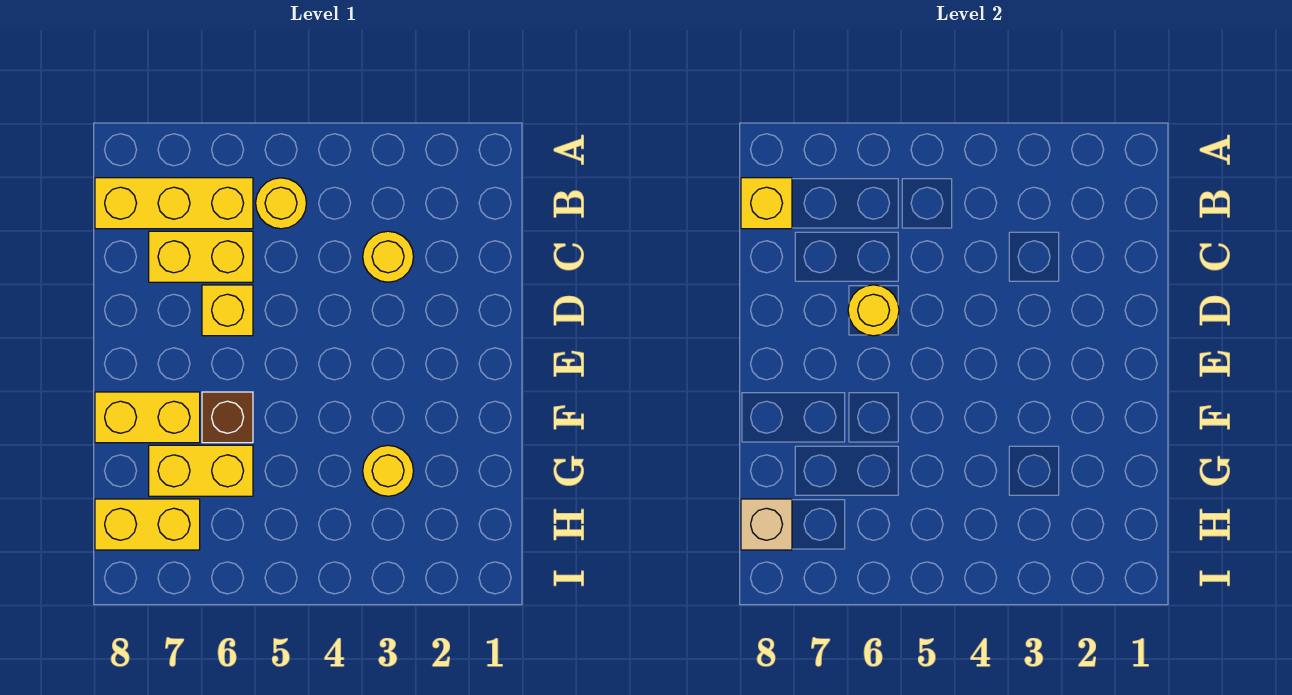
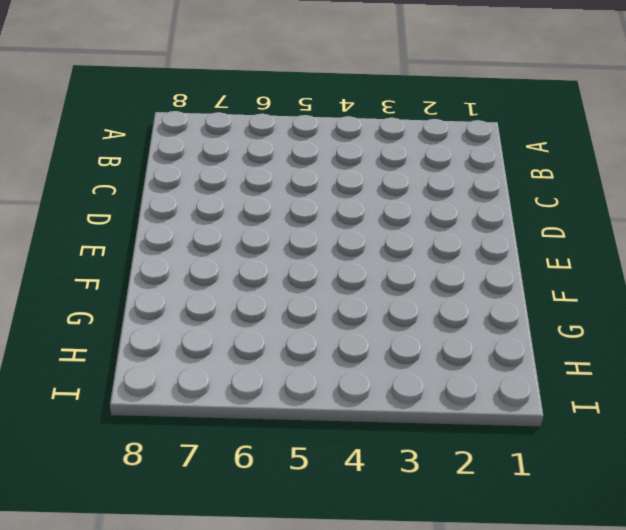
none -> yellow round brick B5 level 1
none -> yellow brick B6:B8 level 1
none -> yellow round brick C3 level 1

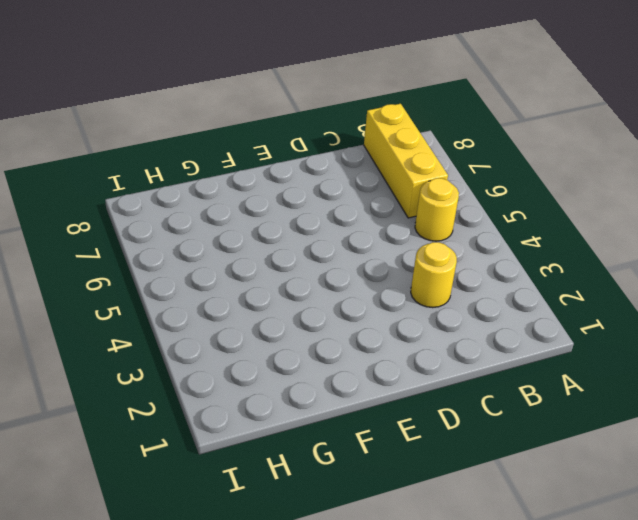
none -> yellow brick C6:C7 level 1
none -> yellow brick D6 level 1
none -> brown brick F6 level 1

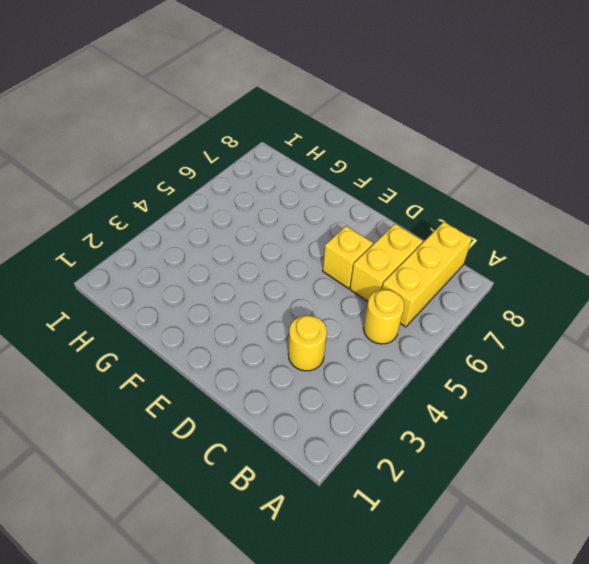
none -> brown brick F6 level 1
none -> yellow brick F7:F8 level 1
none -> yellow round brick G3 level 1

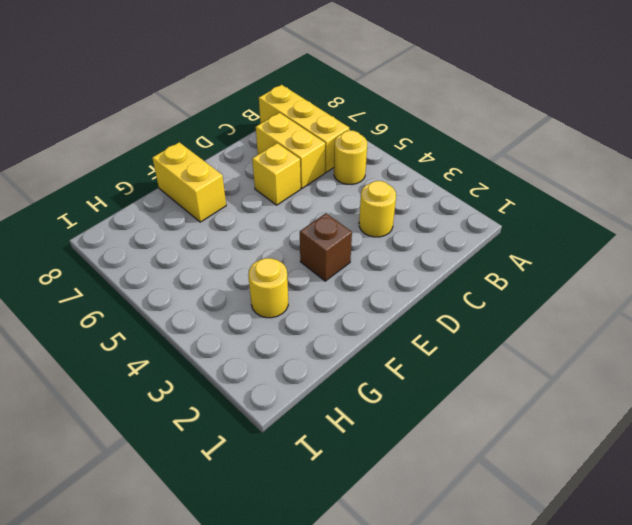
brown brick E3 level 1 -> brown brick F6 level 1
none -> yellow brick G6:G7 level 1
none -> yellow brick H7:H8 level 1
none -> yellow brick B8 level 2

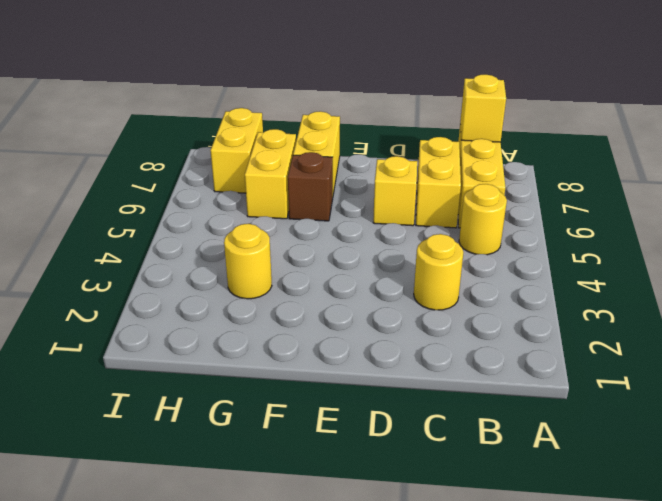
none -> yellow round brick D6 level 2
none -> tan brick H8 level 2

